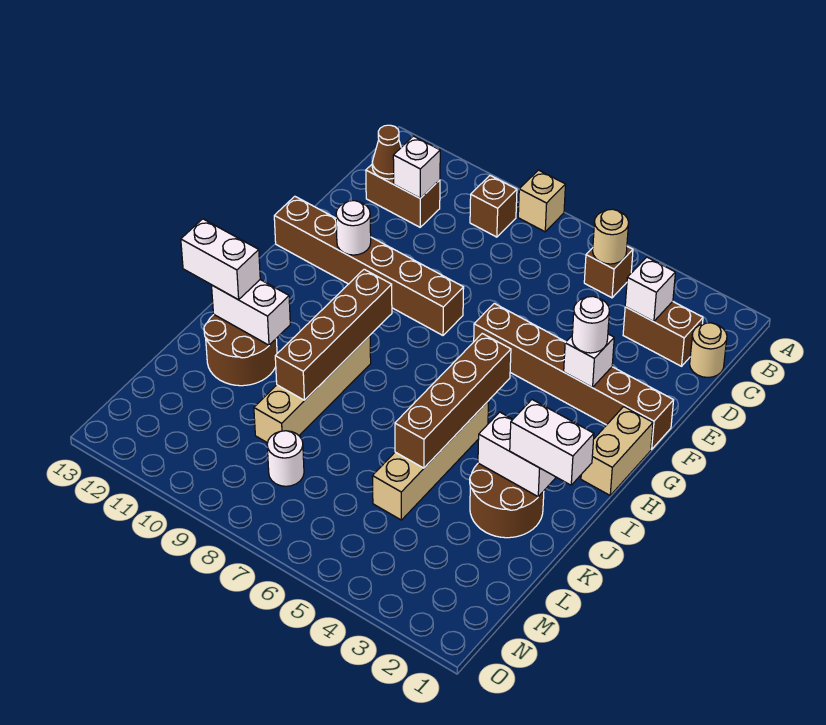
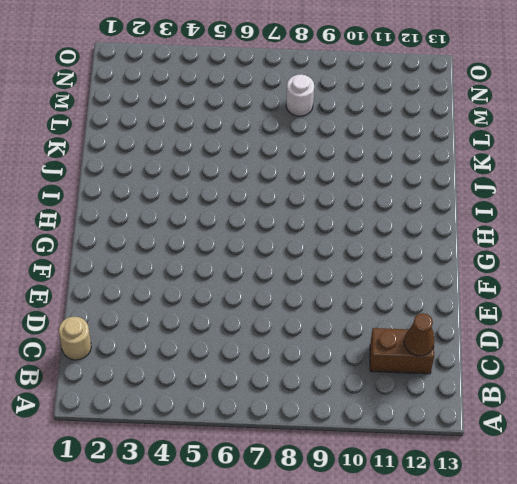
none -> tan brick A8 level 1
none -> brown brick B5 level 1
none -> brown brick B9 level 1

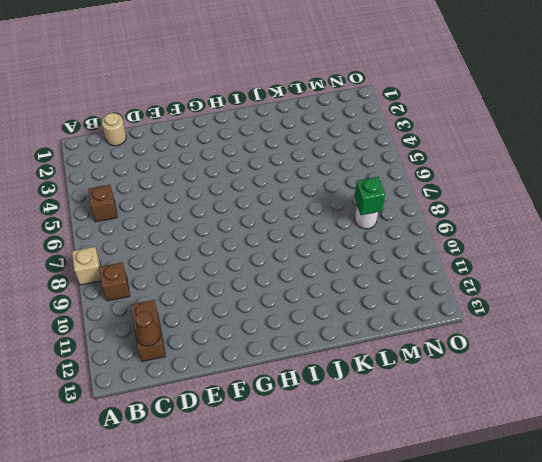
green brick M8 level 2 -> none
none -> brown brick C2:C3 level 1
none -> brown brick F1:F6 level 1
none -> brown brick F8:F13 level 1

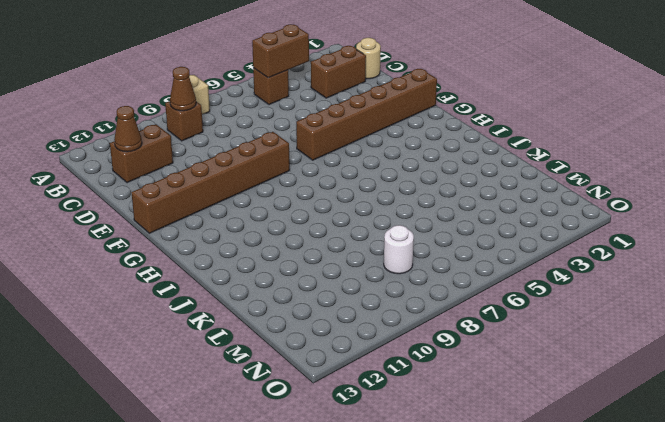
brown brick B4:B5 level 2 -> tan round brick B5 level 2
brown cone B9 level 2 -> none
none -> tan brick G1:H1 level 1
none -> tan brick I5:L5 level 1
none -> tan brick I9:L9 level 1

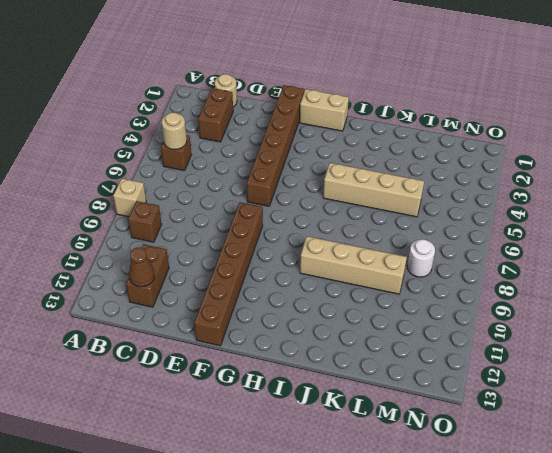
none -> brown round brick J2:K3 level 1
none -> brown round brick J11:K12 level 1
none -> white brick C3 level 2

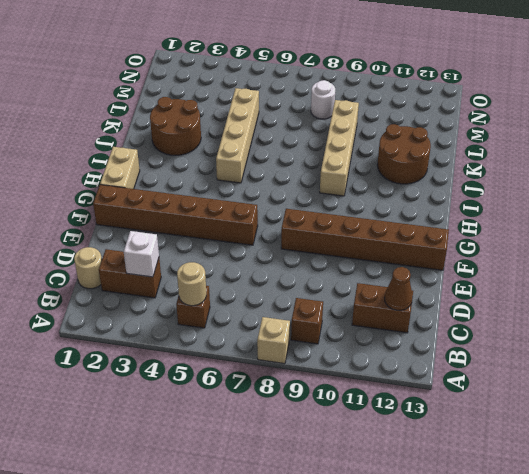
none -> white brick C11 level 2
none -> white brick F3 level 2
none -> white round brick F11 level 2

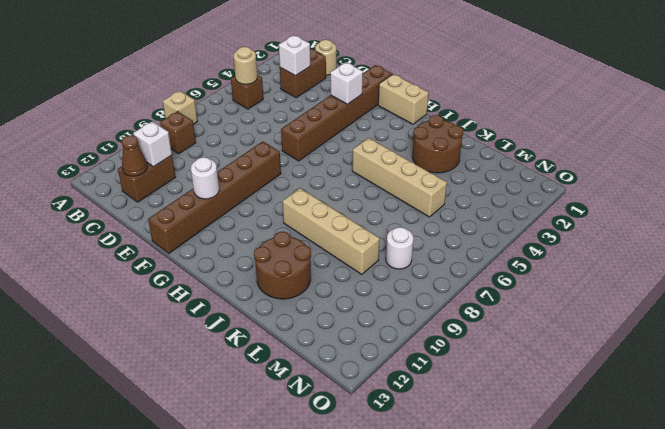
none -> brown brick H5:K5 level 2
none -> brown brick H9:K9 level 2
none -> white brick J2:J3 level 2

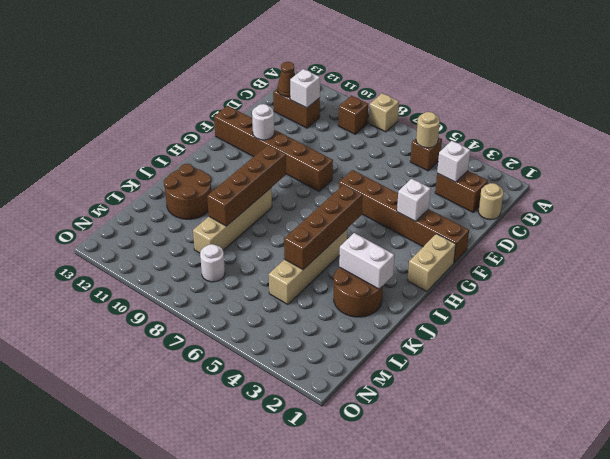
none -> white brick J11:J12 level 2
none -> white round brick F3 level 3
none -> white brick J1:J2 level 3

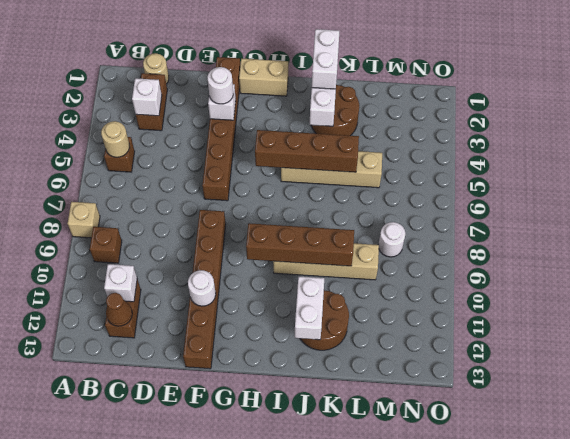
none -> white brick J12:J13 level 3

